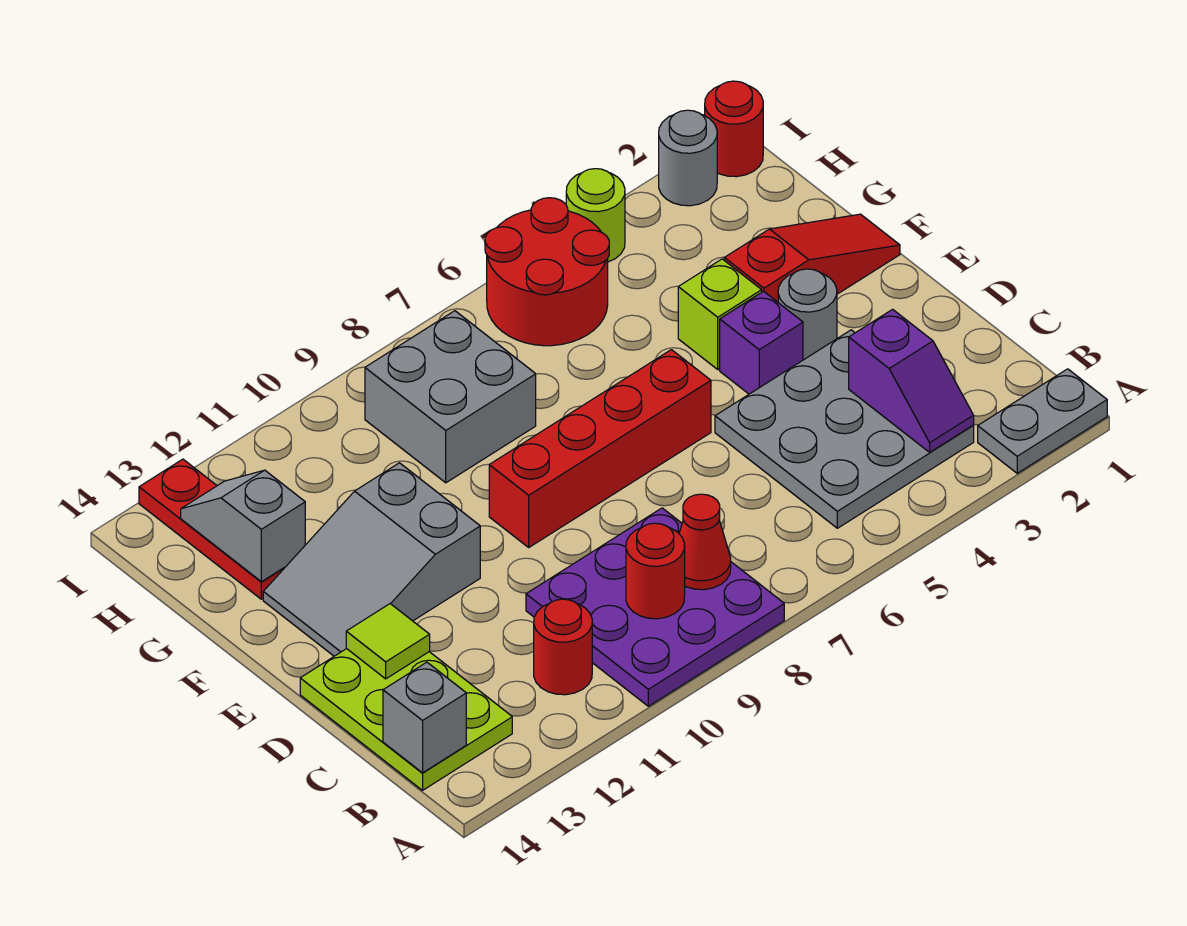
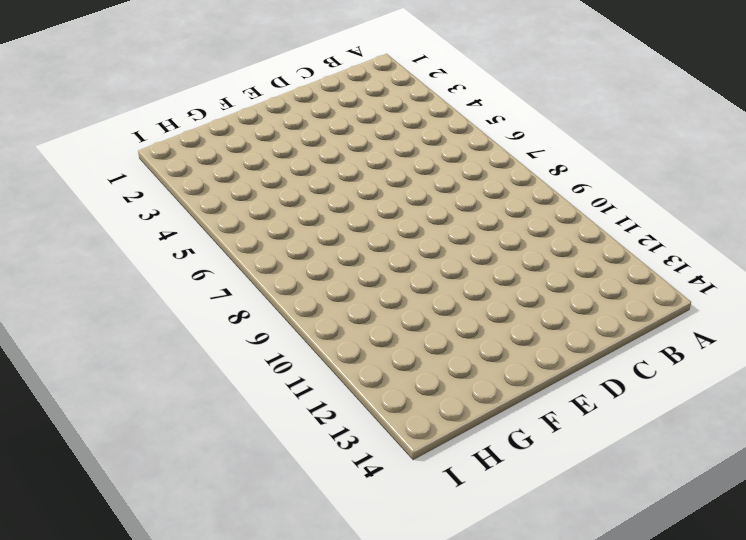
none -> grey plate A1:A2 level 1
none -> purple plate A8:C10 level 1
none -> grey plate B3:D5 level 1

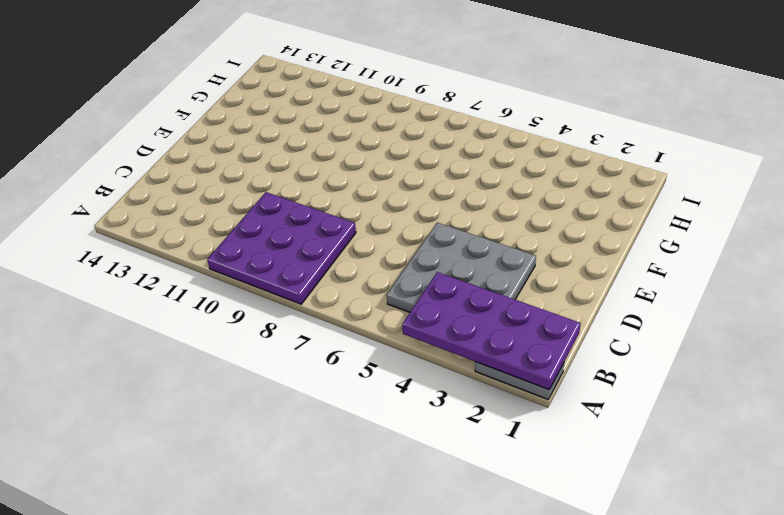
purple plate A1:B4 level 2 -> purple slope B3:C3 level 2 top C
none -> red round brick B11 level 1
none -> lime plate B13:D14 level 1
none -> grey round brick E3 level 1

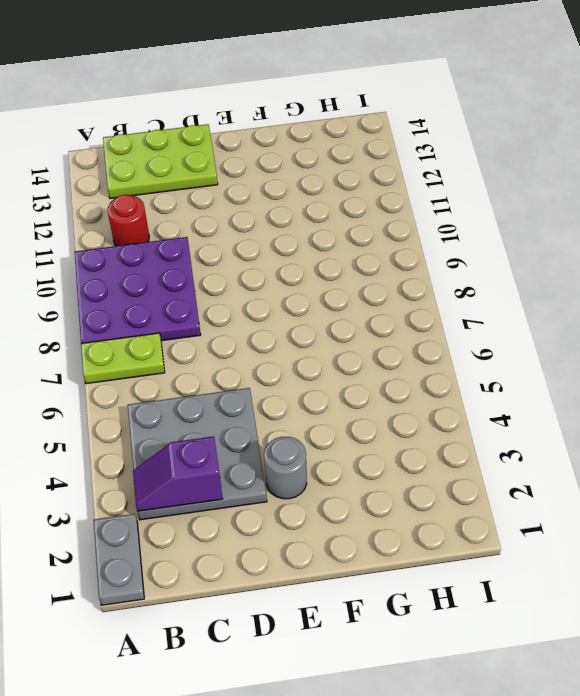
lime plate A7:B7 level 1 -> none
none -> purple brick E4 level 1
none -> red brick E6:E9 level 1
none -> grey slope E11:F13 level 1 top 11

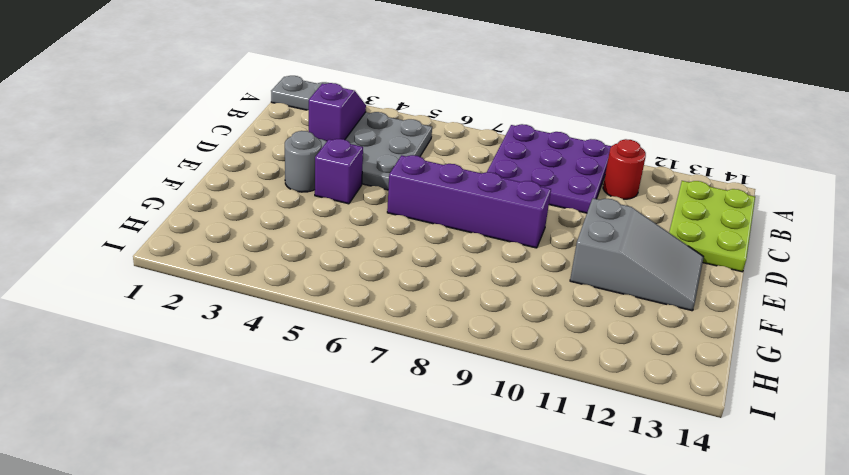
purple brick E6:E9 level 1 -> red brick E6:E9 level 1
none -> red slope F1:F3 level 1 top 3
none -> lime brick F4 level 1
none -> grey brick G8:H9 level 1

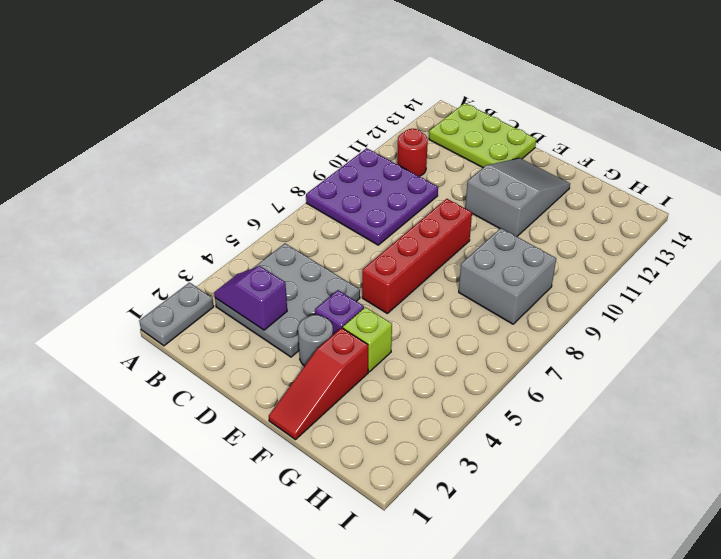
none -> red plate G13:I13 level 1
none -> red round brick H5:I6 level 1
none -> red round brick I1 level 1

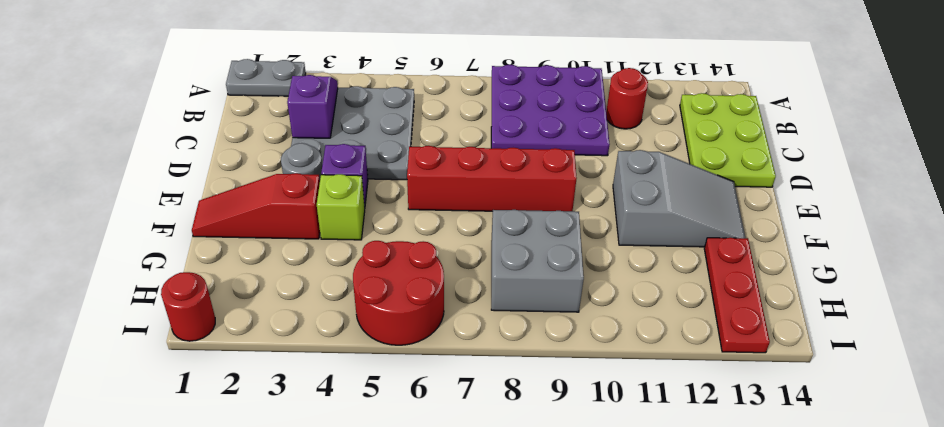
none -> grey round brick I2 level 1
none -> lime round brick I4 level 1
none -> red cone B8 level 2

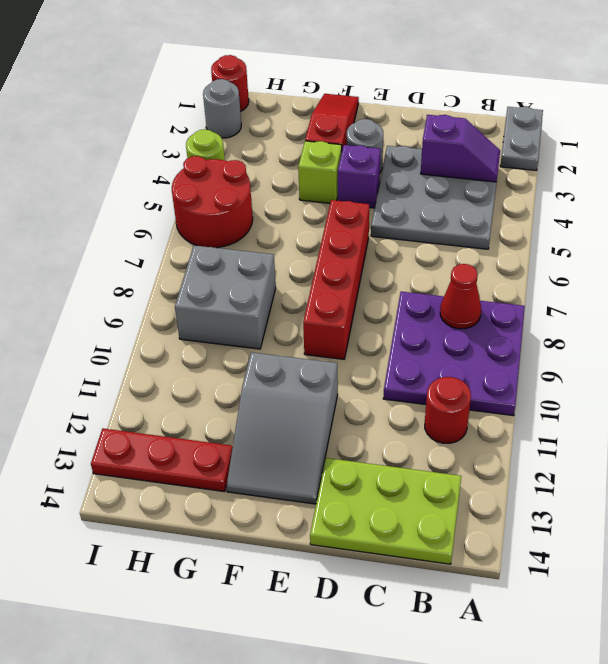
none -> red round brick B9 level 2
none -> grey brick B14 level 2
none -> lime tile D13 level 2

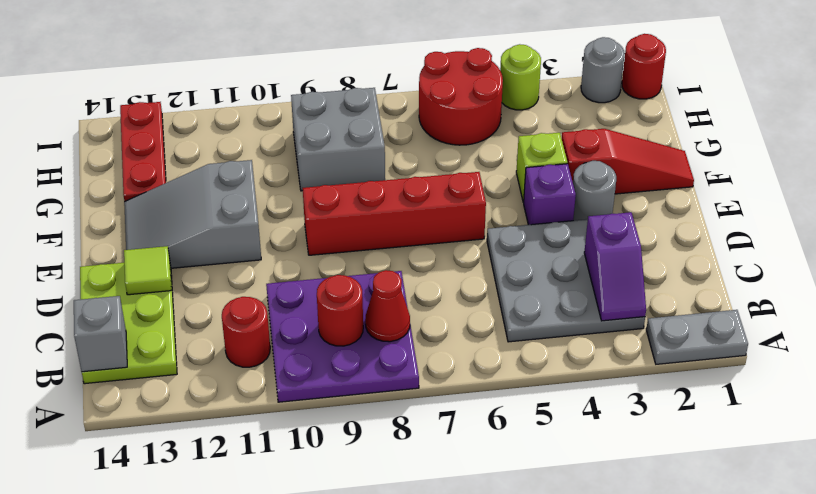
none -> grey slope G13:H13 level 2 top G

